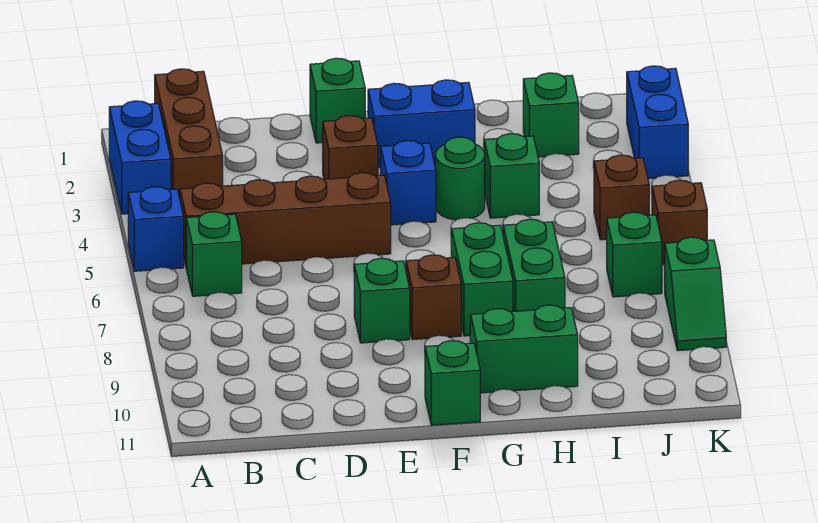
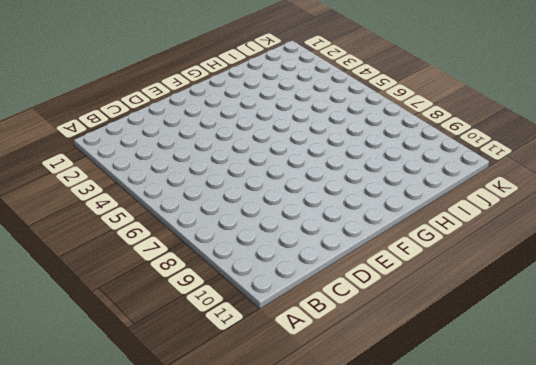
none -> blue brick A2:A3 level 1
none -> blue brick A5 level 1
none -> brown brick B1:B3 level 1

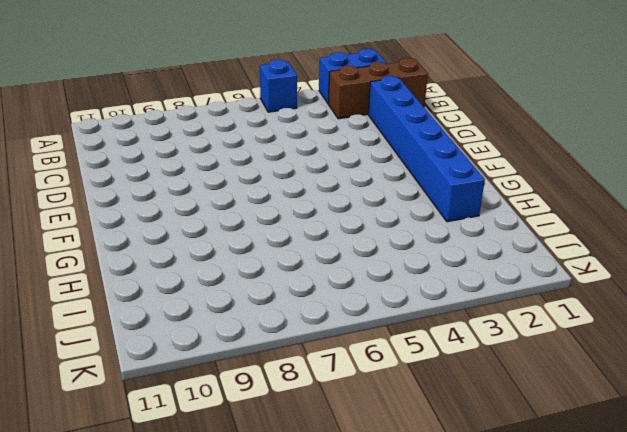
blue brick C2:H2 level 1 -> blue brick F2:G2 level 1
none -> brown brick B5:E5 level 1
none -> green brick B6 level 1
none -> green brick E1 level 1

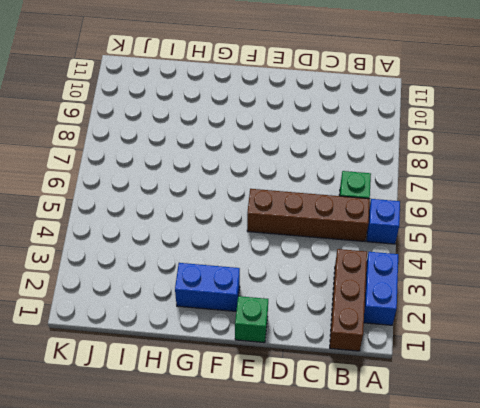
none -> brown brick E3 level 1
none -> green brick E8 level 1
none -> blue brick F4 level 1

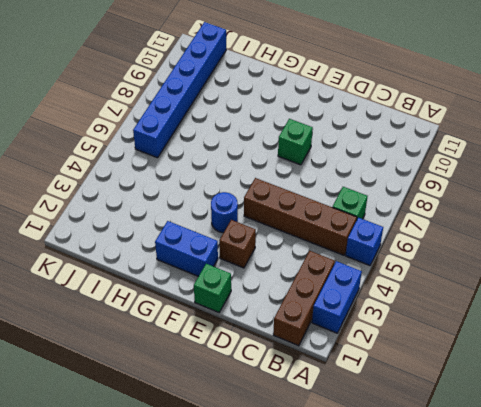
blue round brick F4 level 1 -> blue brick F4 level 1
blue brick J6:J11 level 1 -> green brick J7 level 1
none -> brown brick F8 level 1
none -> green brick F11 level 1
none -> green round brick G4 level 1

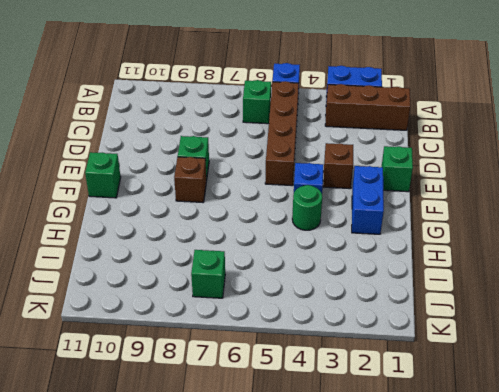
none -> green brick G7:G8 level 1
none -> green brick G10:H10 level 1
none -> green brick H4 level 1

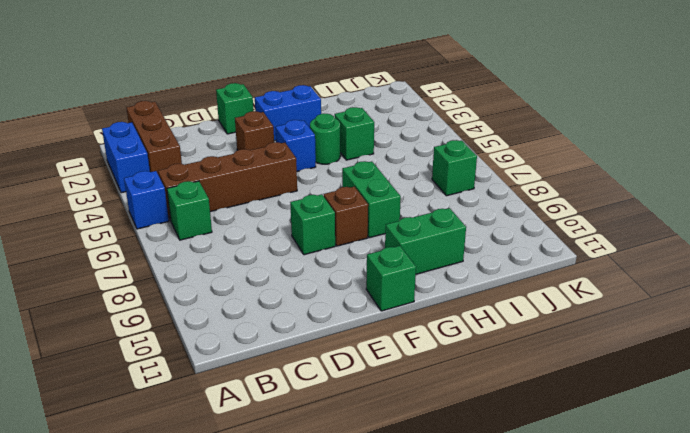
none -> green brick H7:H8 level 1
none -> green brick I2 level 1
none -> brown brick J5 level 1

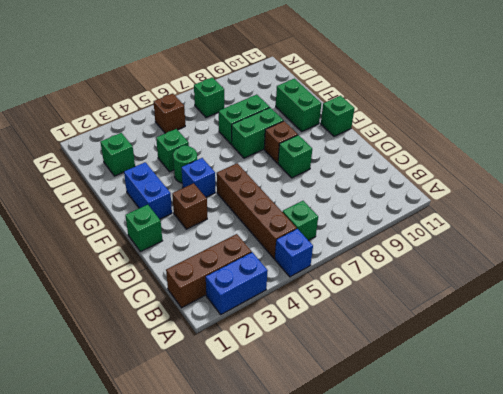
none -> blue brick K2:K3 level 1
none -> brown brick K6 level 1
none -> green slope K8:K9 level 1 top 8

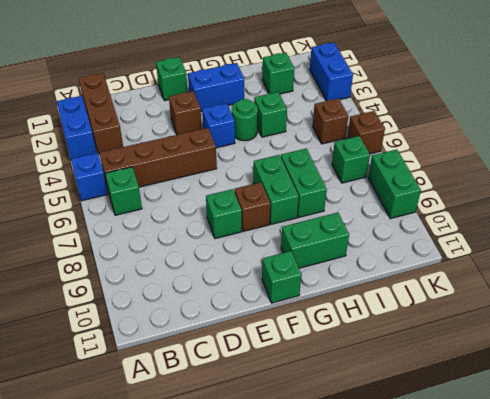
green brick K8:K9 level 1 -> green slope K8:K9 level 1 top 8

